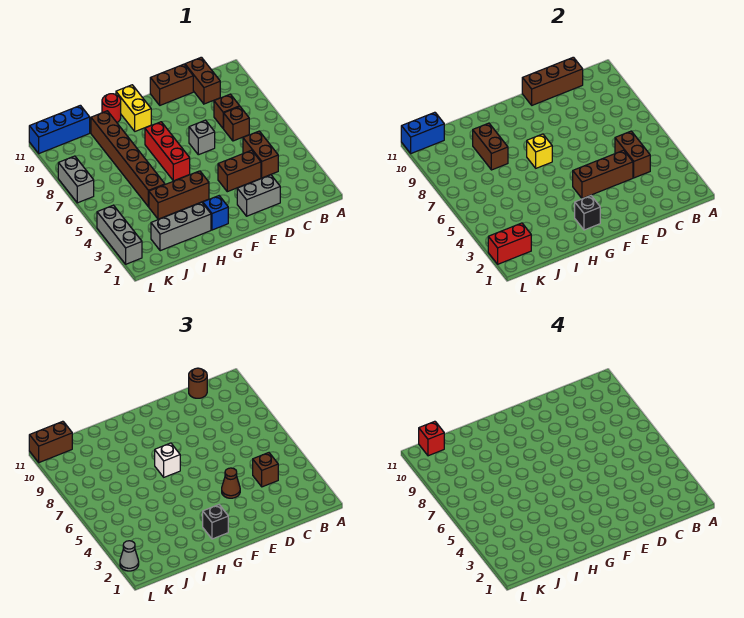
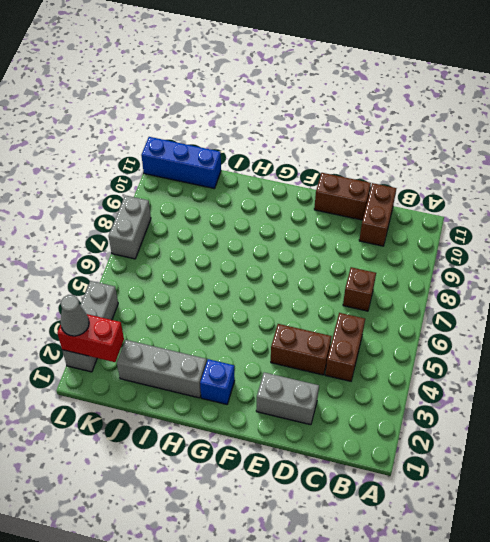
none -> brown brick C8 level 1
none -> grey brick E7 level 1
none -> brown brick G4:I4 level 1
none -> red brick G6:G8 level 1

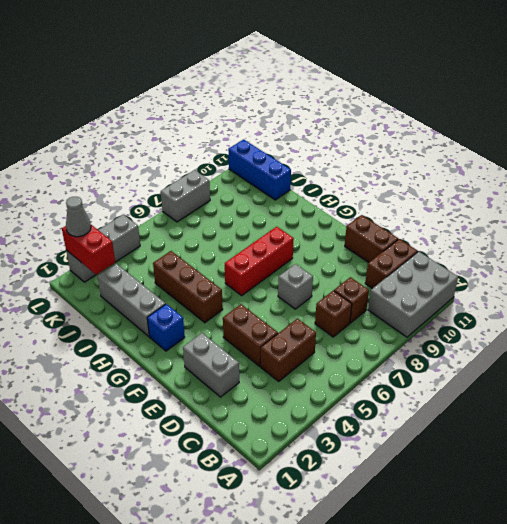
grey brick A9:B11 level 1 -> none
none -> yellow brick G10:G11 level 1
none -> red round brick H11 level 1
none -> brown brick I5:I10 level 1
none -> brown brick C4:C5 level 2

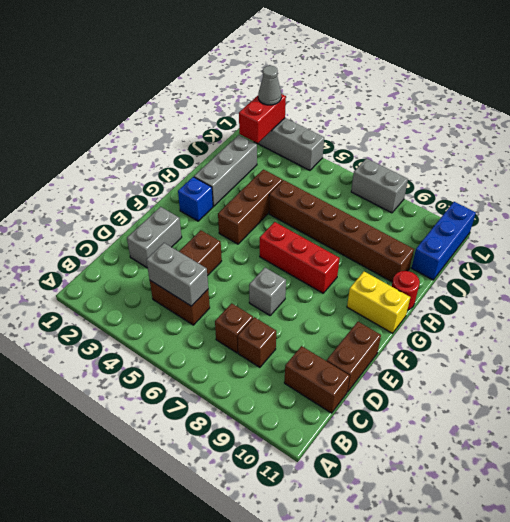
grey brick C4:C5 level 2 -> brown brick C4:C5 level 2
none -> brown brick C11:E11 level 2
none -> brown brick D4:F4 level 2
none -> black brick G2 level 2
none -> yellow brick G7 level 2

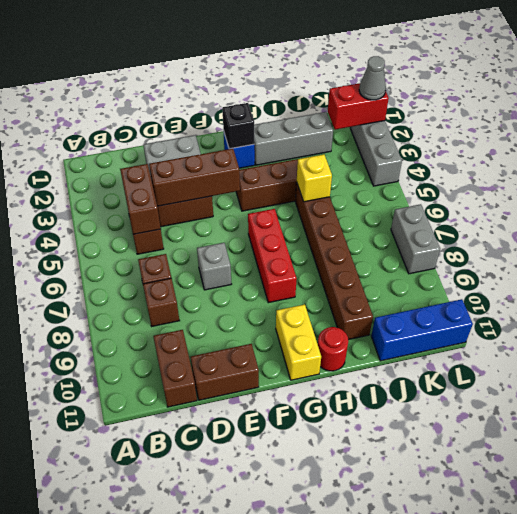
yellow brick I5 level 2 -> yellow brick G7 level 2
none -> brown brick C11:E11 level 2
none -> brown brick I8:I9 level 2
none -> blue brick K11:L11 level 2
none -> brown brick C4 level 3

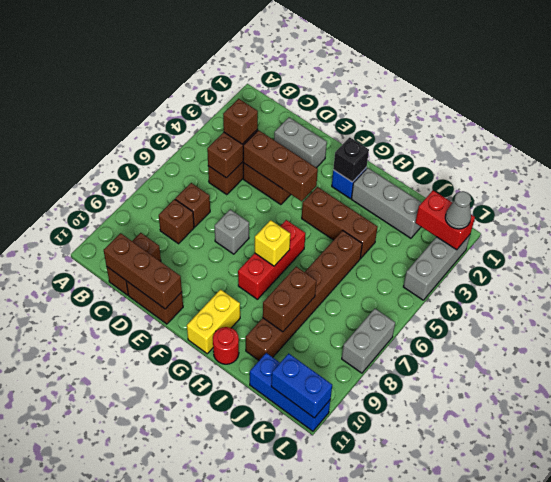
none -> brown round brick C11 level 3
none -> brown cone E4 level 3
none -> black brick G2 level 3
none -> white brick G7 level 3

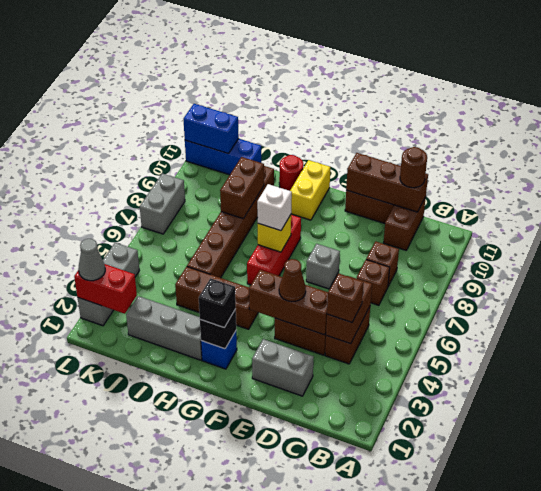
none -> brown brick K11:L11 level 3
none -> red brick K11 level 4

